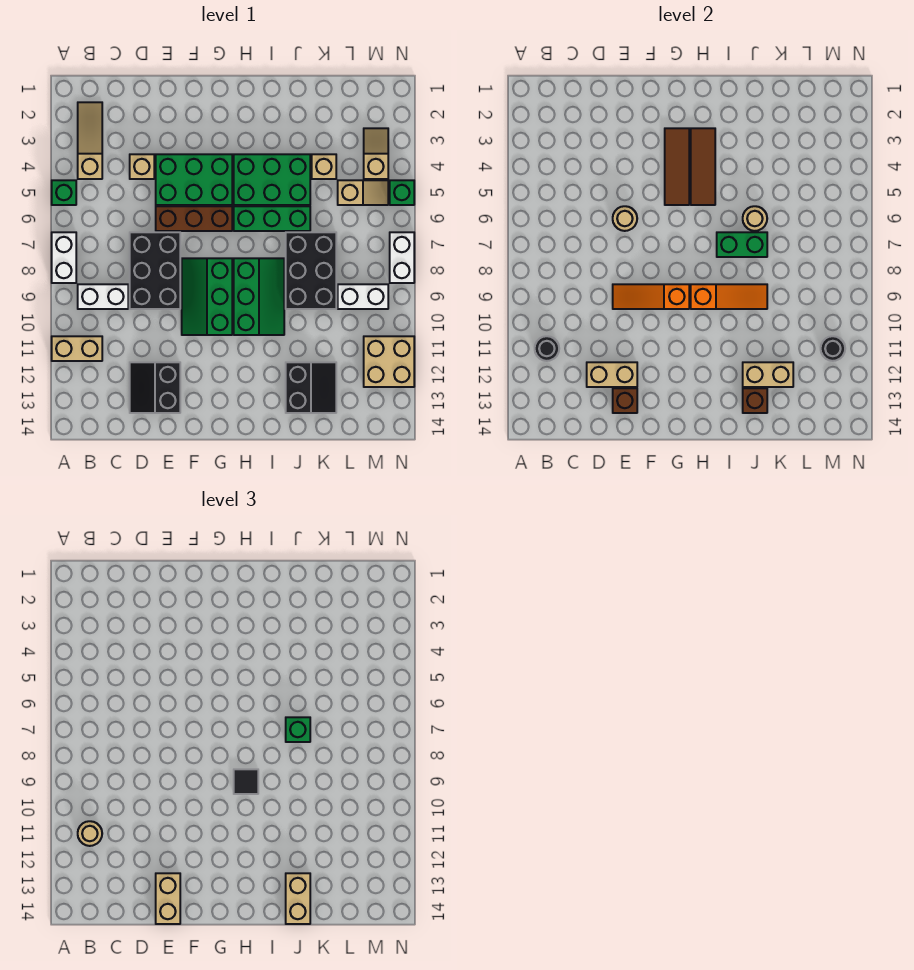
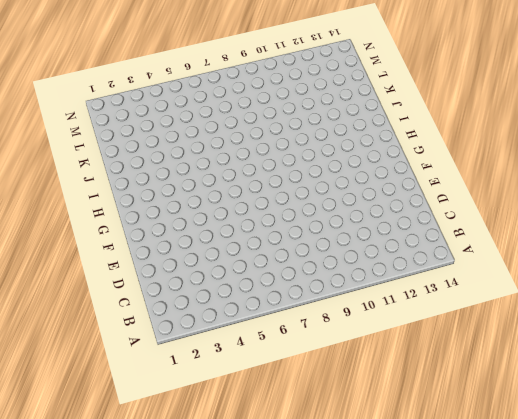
none -> green brick A5 level 1
none -> white brick A7:A8 level 1
none -> tan brick A11:B11 level 1
none -> tan slope B2:B4 level 1 top 4

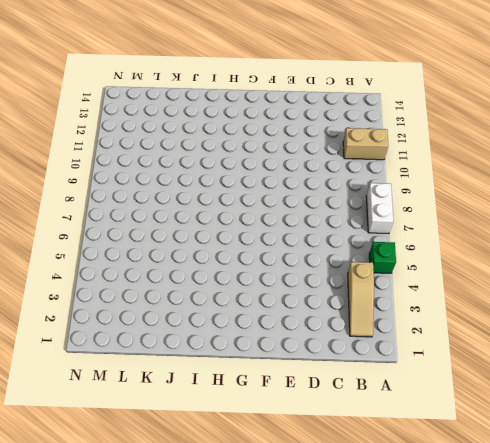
none -> white brick B9:C9 level 1
none -> tan brick D4 level 1
none -> black brick D7:E9 level 1
none -> black slope D12:E13 level 1 top E

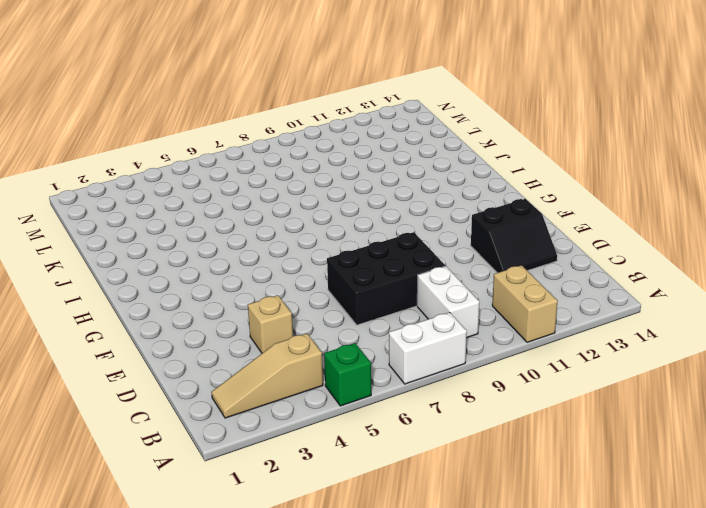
none -> green brick E4:G5 level 1
none -> brown brick E6:G6 level 1
none -> green slope F8:G10 level 1 top G
none -> green brick H4:J5 level 1

